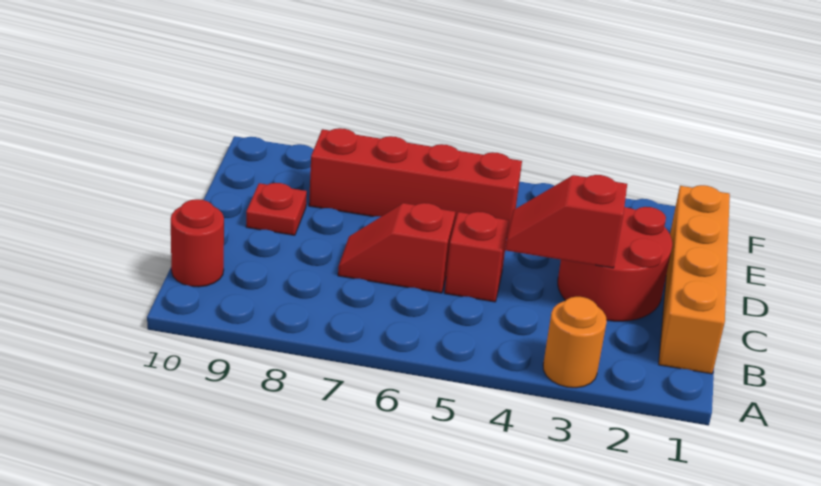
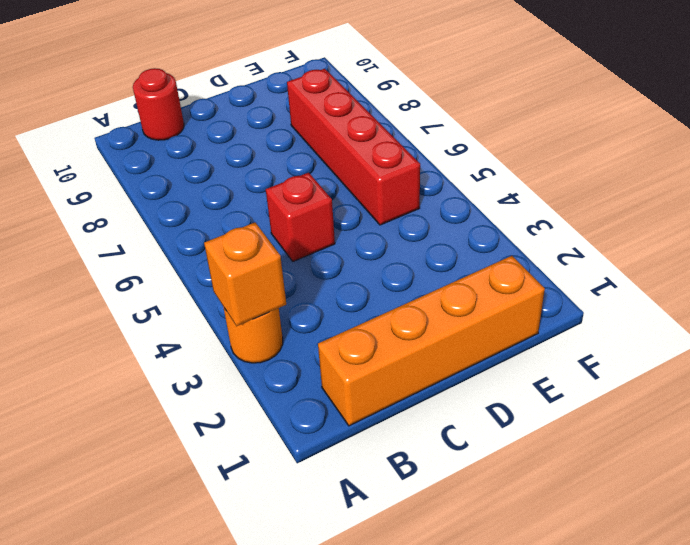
orange brick A3 level 2 -> none
none -> red round brick C2:D3 level 1
none -> red slope C6:C7 level 1 top 6

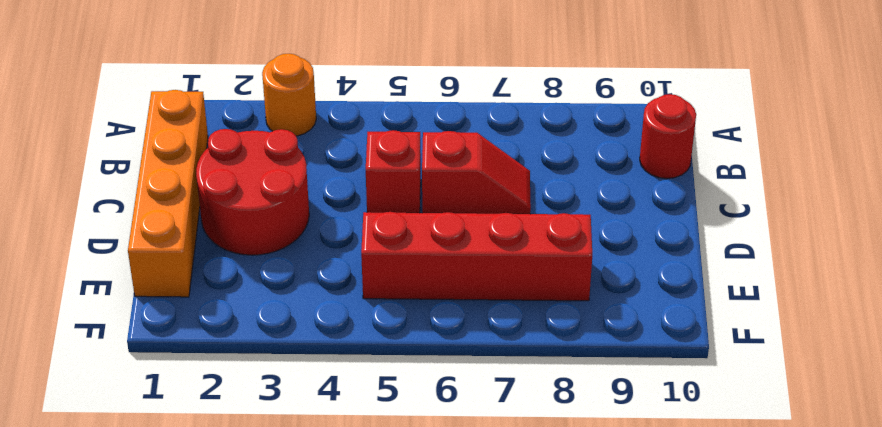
none -> red plate D9 level 1
none -> red slope C3:C4 level 2 top 3

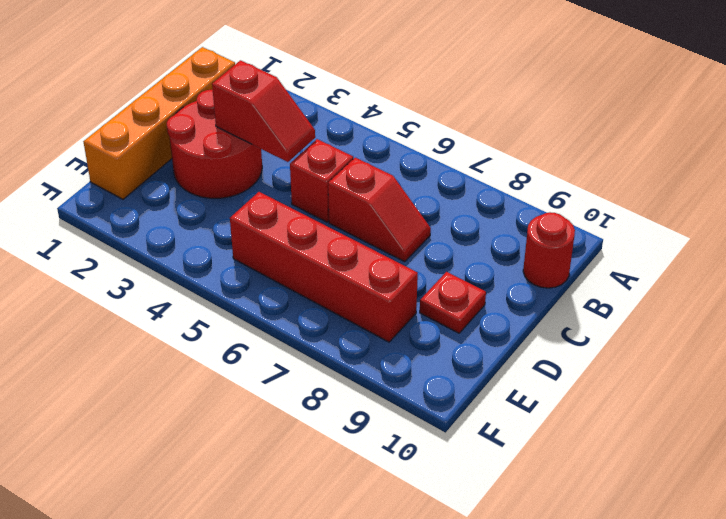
none -> orange round brick A3 level 1

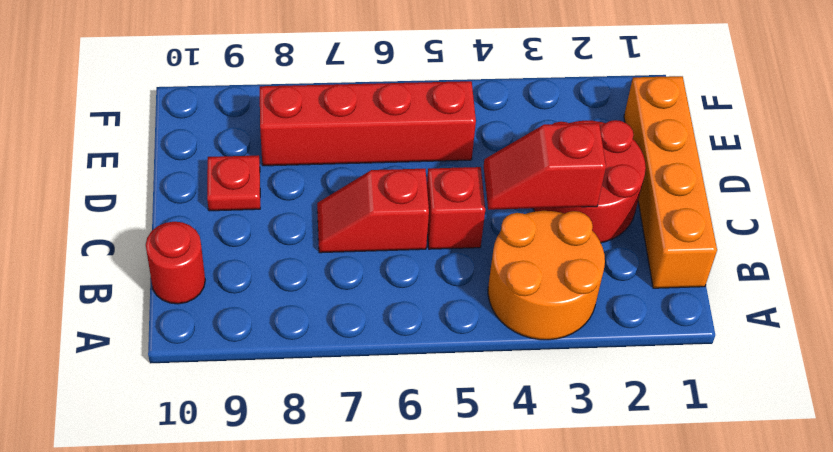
orange round brick A3:B4 level 1 -> orange round brick A3 level 1

